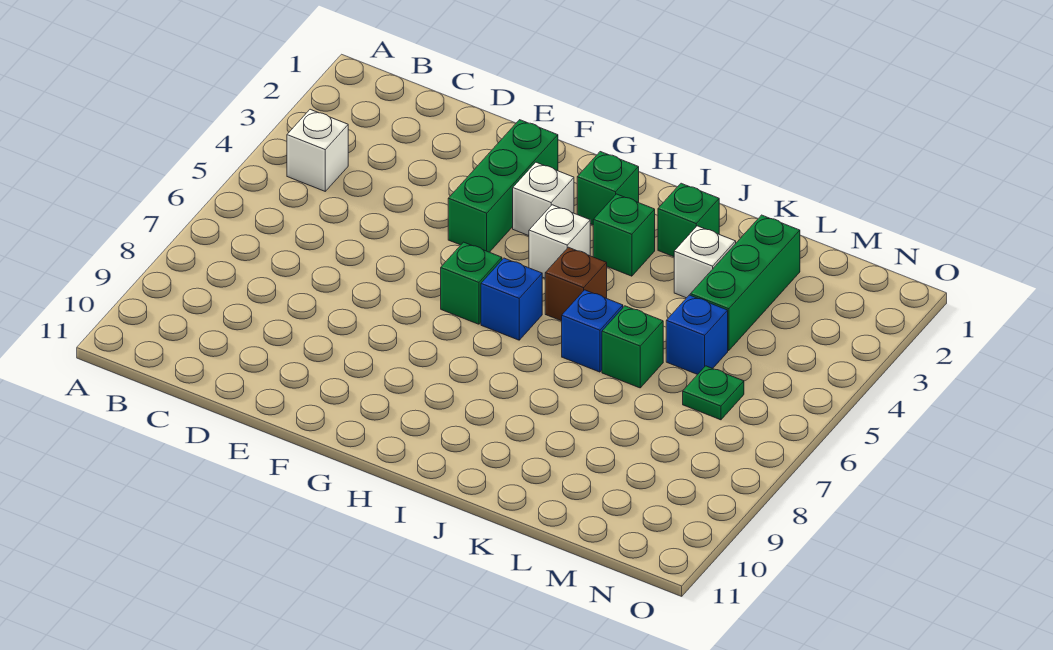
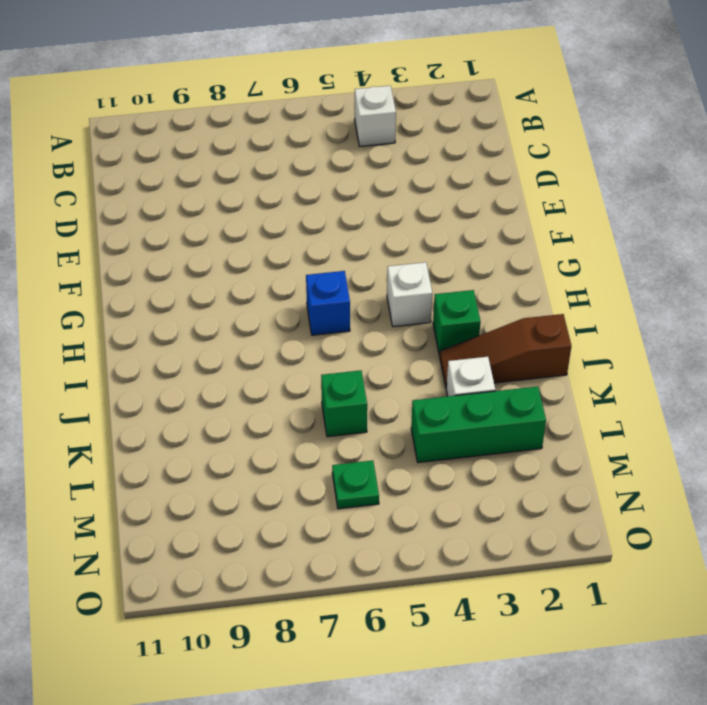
brown slope J1:J3 level 1 top 1 -> green brick J2 level 1
none -> green brick F2:F4 level 1
none -> white brick G3 level 1
none -> green brick G6 level 1

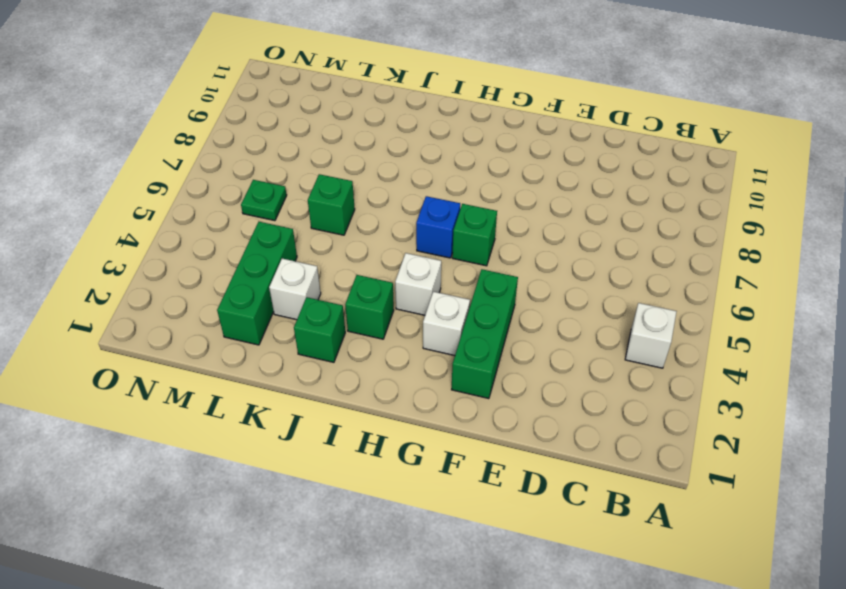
none -> green brick H2 level 1
none -> brown brick I5 level 1
none -> blue brick J6 level 1

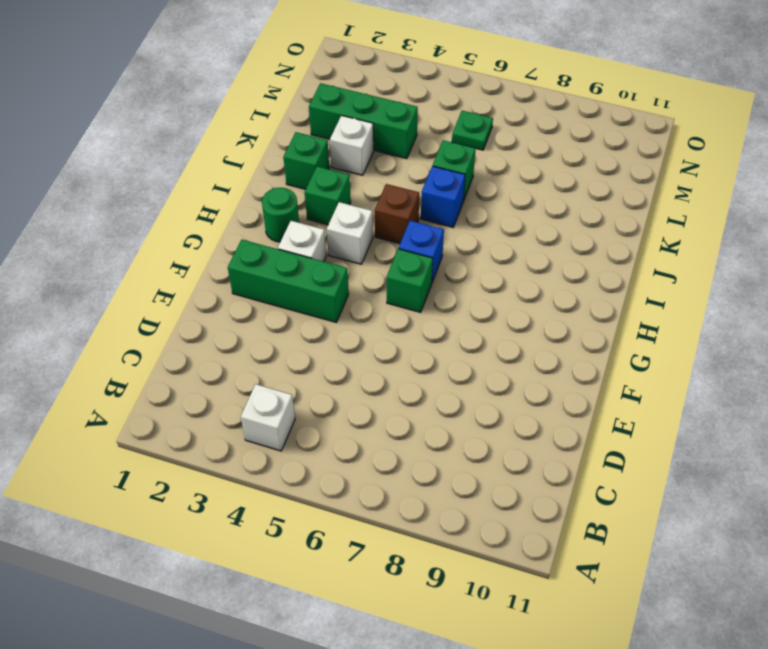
green round brick H2 level 1 -> green brick H2 level 1
none -> blue brick L5 level 1

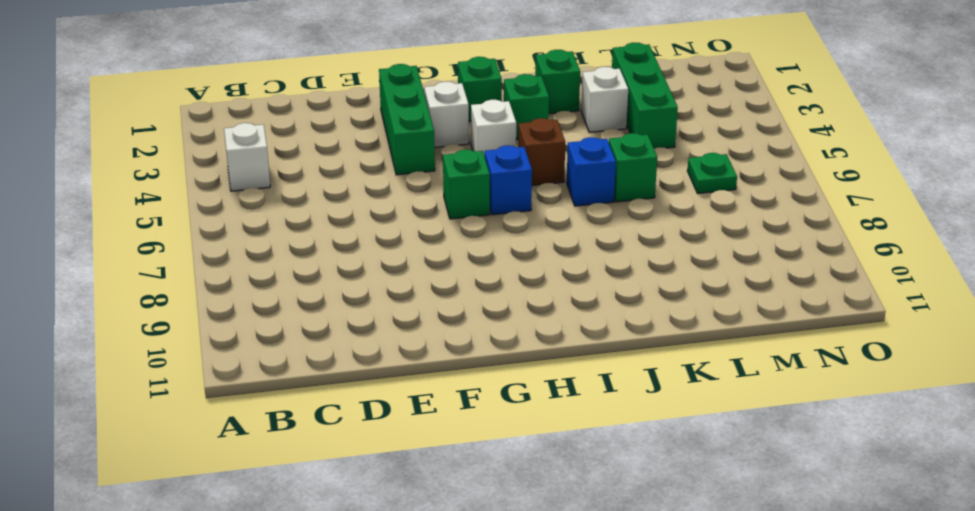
none -> blue brick L5 level 1

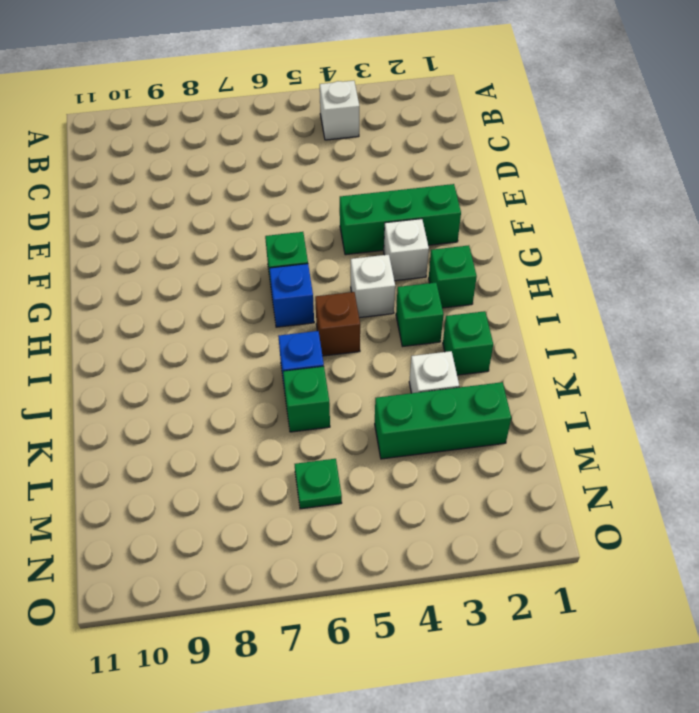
none -> blue brick L5 level 1

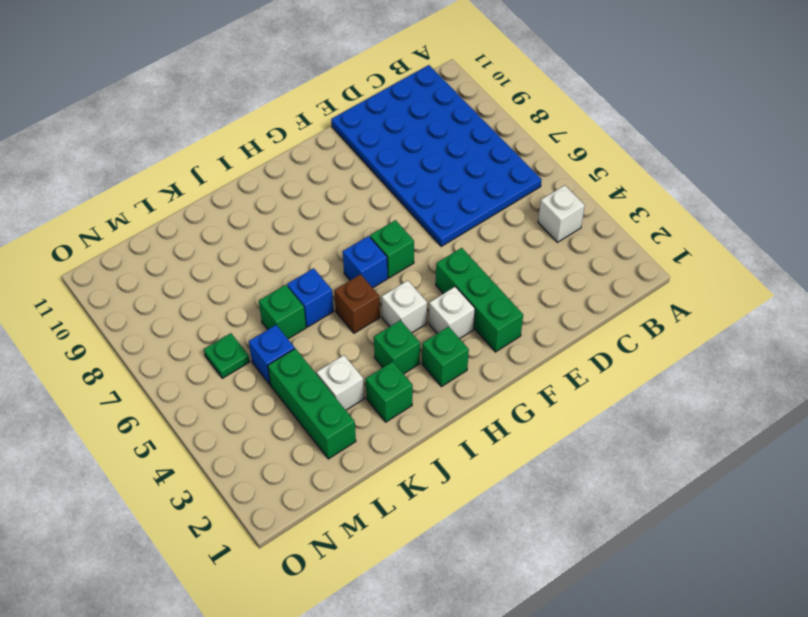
blue plate B6:E11 level 1 -> none

